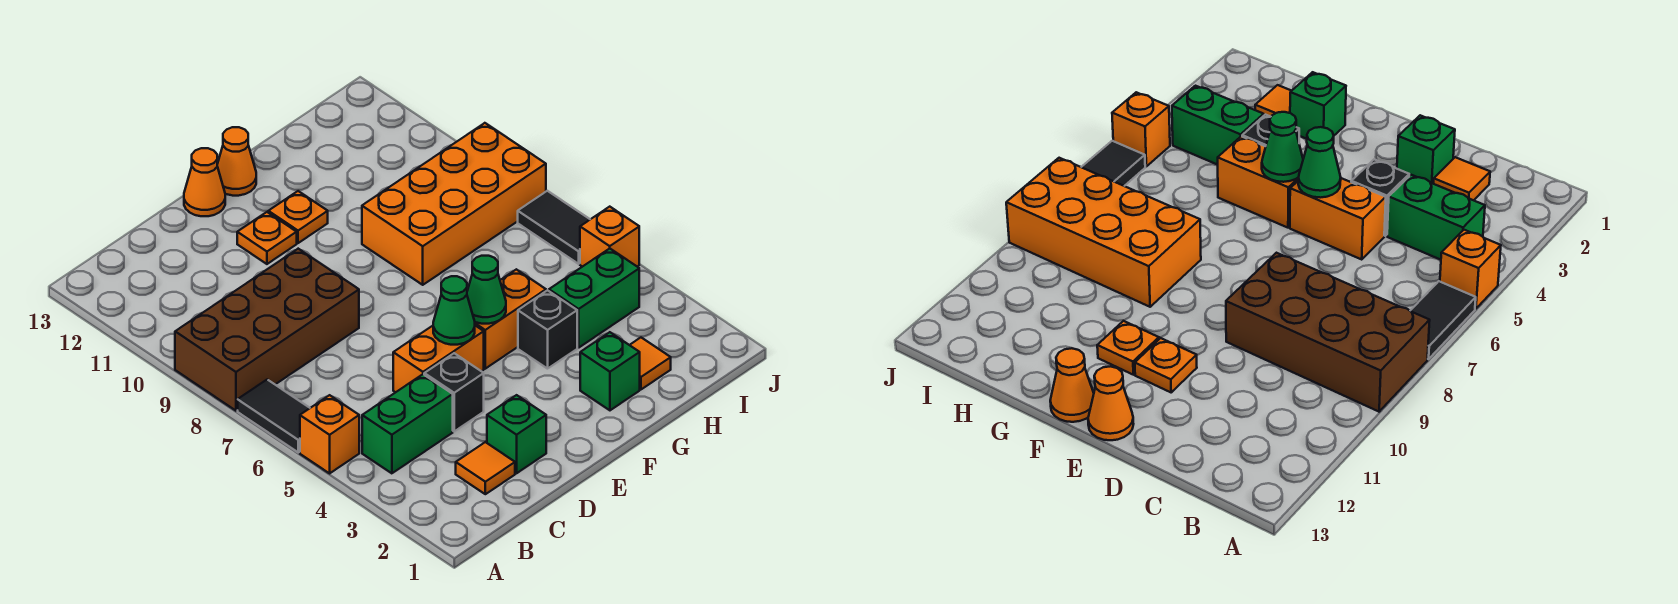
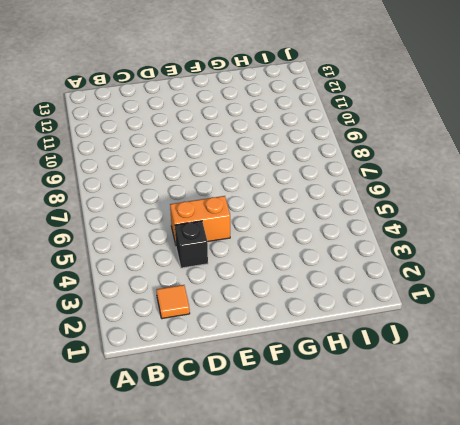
none -> orange brick A5 level 1
none -> black tile A6:A7 level 1
none -> brown brick A8:D9 level 1

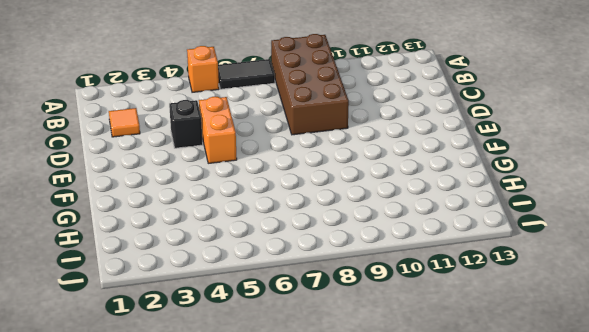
none -> green brick B4:C4 level 1
none -> green brick D2 level 1
none -> orange plate E11 level 1

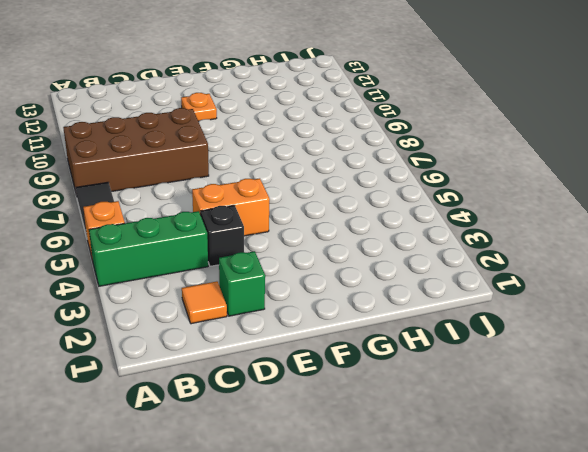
green brick A4:C4 level 1 -> green brick B4:C4 level 1
none -> orange cone E13 level 1
none -> orange brick F5:G5 level 1
none -> orange plate F11 level 1

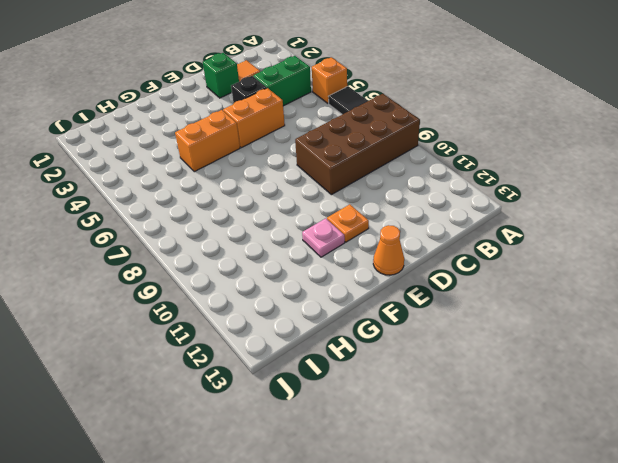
pink plate F11 level 1 -> orange plate F11 level 1
none -> orange cone F13 level 1
none -> green brick G2 level 1
none -> black brick G4 level 1

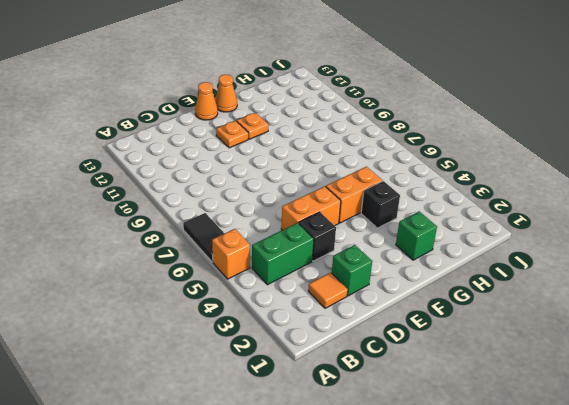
none -> brown brick A8:D9 level 1
none -> orange brick G8:J9 level 1
none -> orange tile H2 level 1

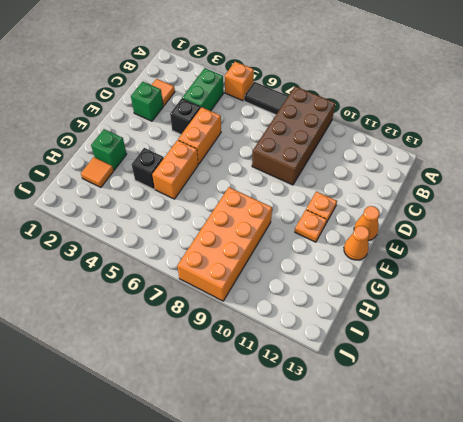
none -> green brick H4:I4 level 1
none -> orange brick J5 level 1
none -> black tile J6:J7 level 1

